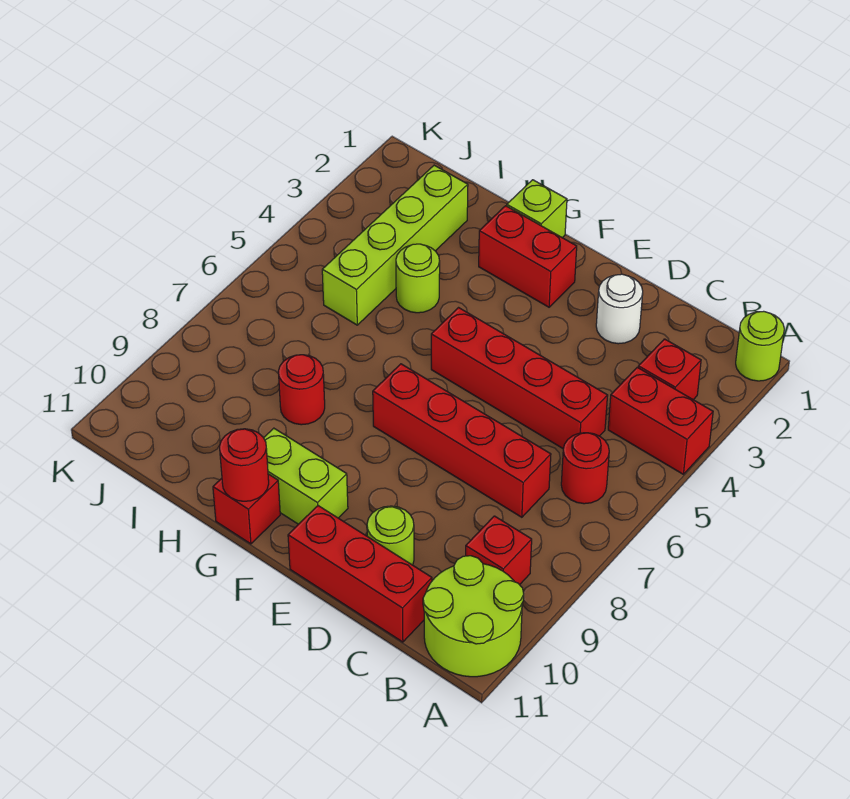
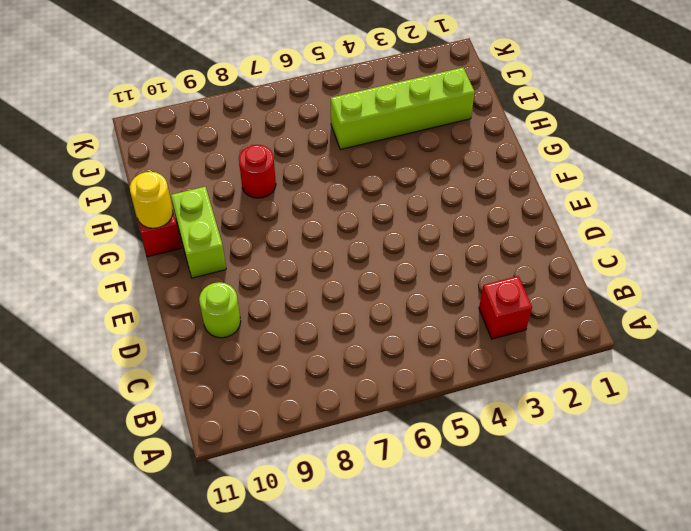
yellow round brick G11 level 2 -> red round brick G11 level 2
none -> lime round brick A1 level 1
none -> red brick A4:B4 level 1
none -> lime round brick A10:B11 level 1

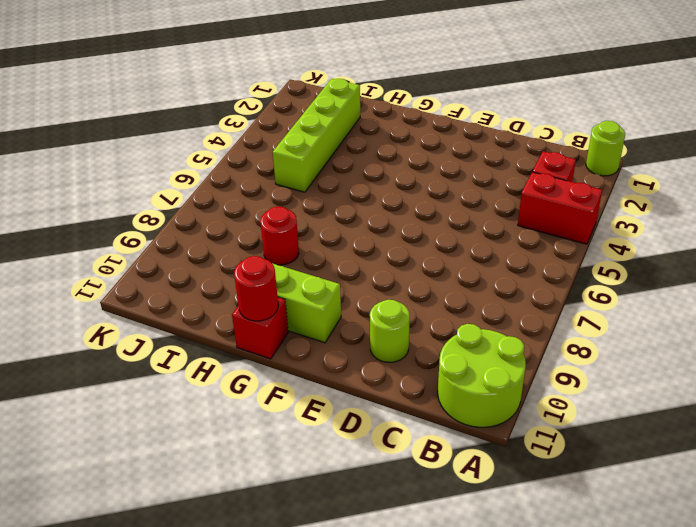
none -> red round brick B6 level 1
none -> red brick B9 level 1
none -> red brick C5:F5 level 1

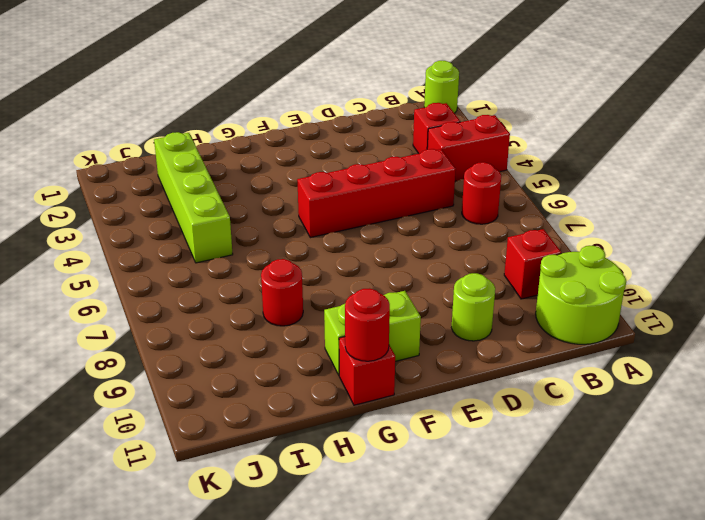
none -> red brick C7:F7 level 1
none -> red brick C11:E11 level 1
none -> white round brick D2 level 1

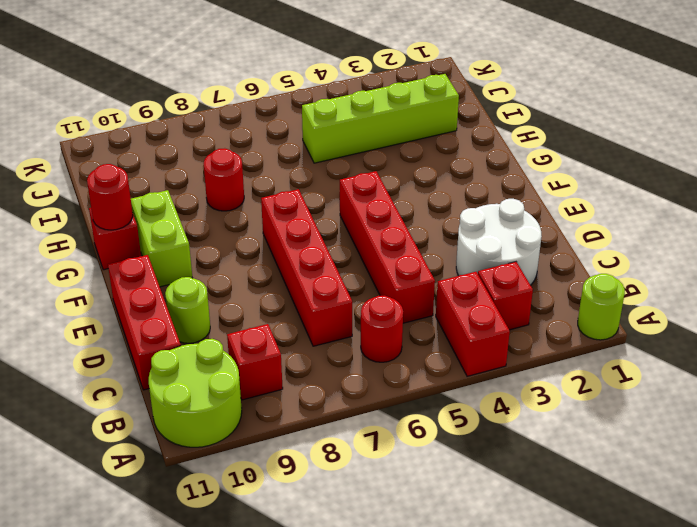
white round brick C2:D3 level 1 -> white round brick D2 level 1
none -> red brick F2:G2 level 1
none -> lime brick G1 level 1
none -> lime round brick H4 level 1

